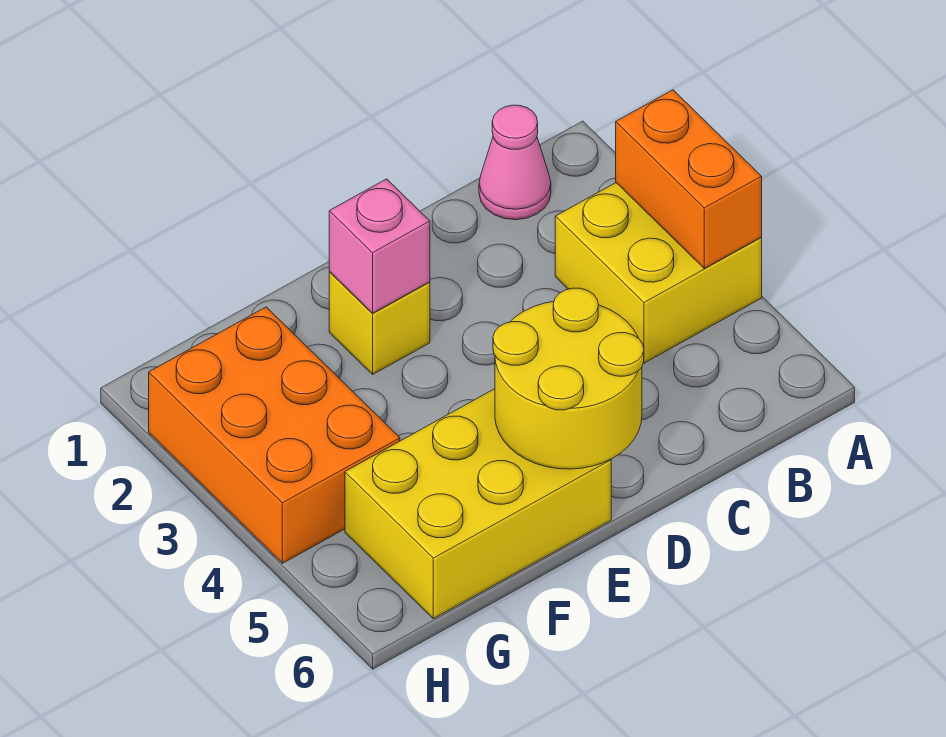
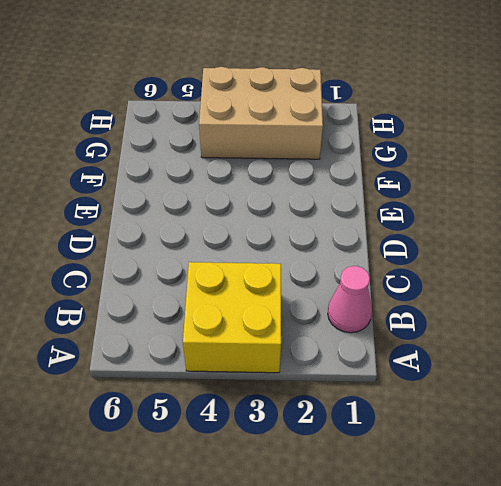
tan brick G2:H4 level 1 -> orange brick G2:H4 level 1
none -> yellow brick E2 level 1
none -> yellow brick E5:G6 level 1

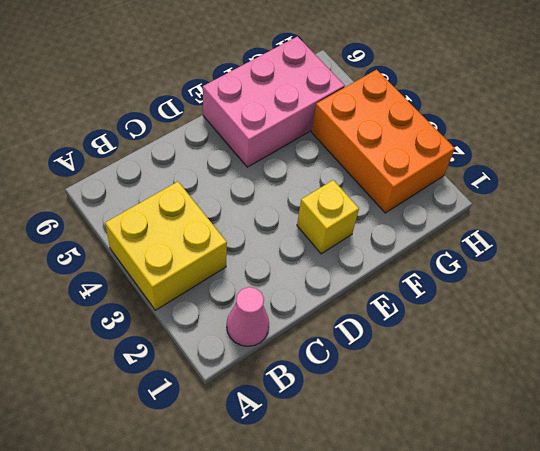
pink brick E5:G6 level 1 -> yellow brick E5:G6 level 1
none -> orange brick A3:A4 level 2
none -> yellow round brick D5:E6 level 2

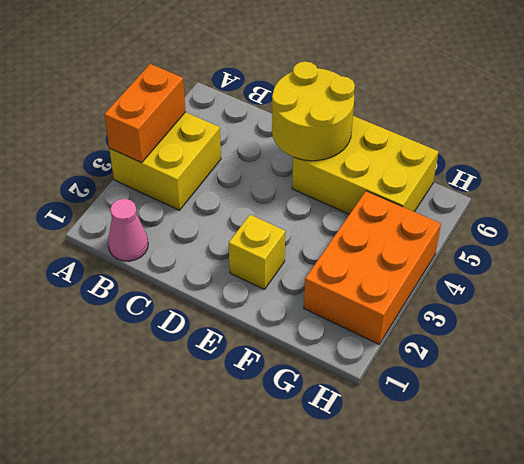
none -> pink brick E2 level 2

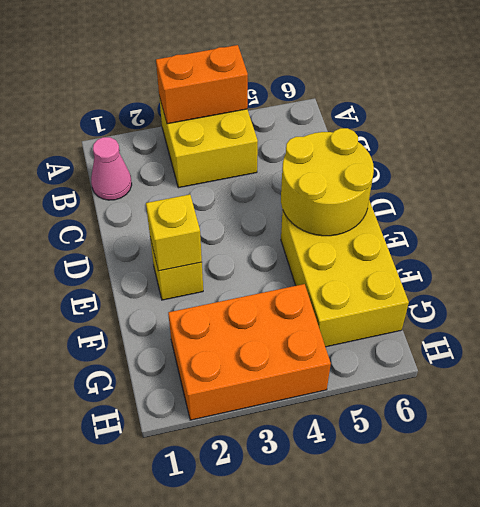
yellow brick E2 level 2 -> pink brick E2 level 2

